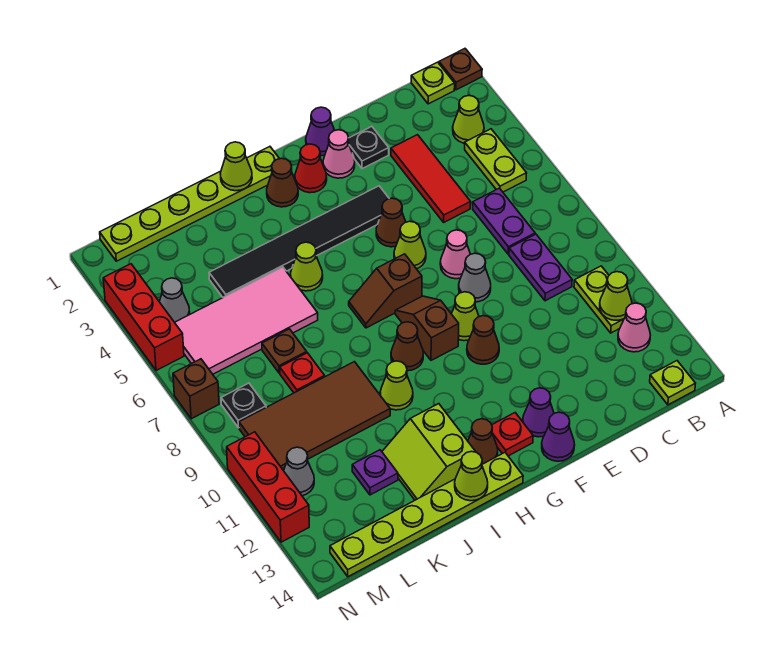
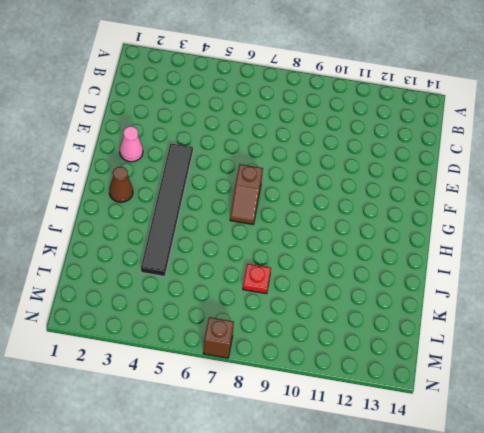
none -> brown plate A1 level 1
none -> lime plate B1 level 1
none -> lime cone B3 level 1
none -> lime plate B4:B5 level 1

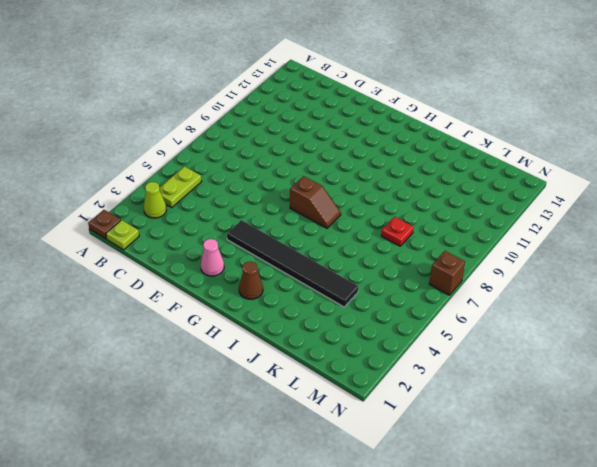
none -> lime plate B10:B11 level 1
none -> pink cone B12 level 1
none -> lime plate B14 level 1
none -> purple plate C6:C7 level 1

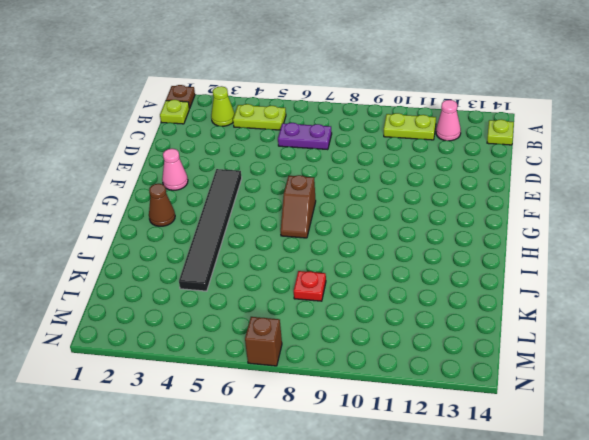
none -> purple plate C8:C9 level 1
none -> red tile D3:D5 level 1
none -> black plate E2 level 1
none -> pink cone E7 level 1

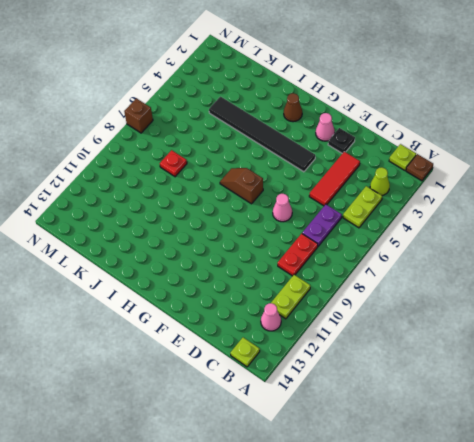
red plate C8:C9 level 1 -> purple plate C8:C9 level 1
none -> grey cone E8 level 1
none -> purple cone F1 level 1
none -> brown cone F5 level 1
none -> lime cone F6 level 1

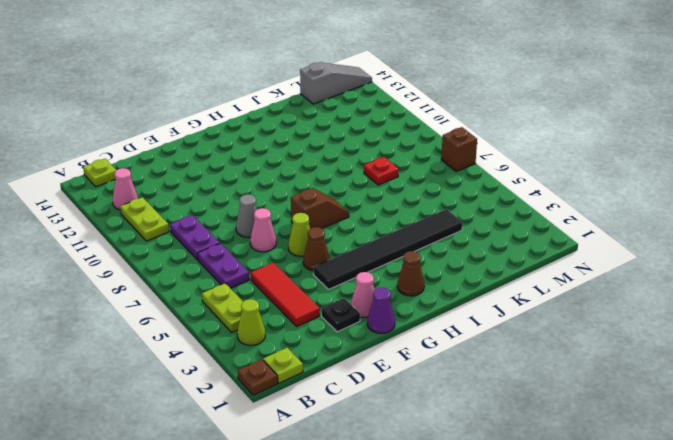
grey slope L14:N14 level 1 top L -> lime plate H14:M14 level 1
none -> lime cone F9 level 1
none -> brown cone F10 level 1
none -> purple cone F13 level 1
none -> purple cone F14 level 1

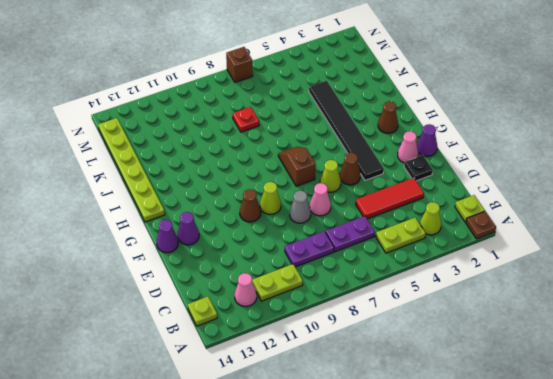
none -> red cone G2 level 1
none -> brown slope G8:G9 level 1 top 9
none -> red plate G13 level 1
none -> lime plate H1:M1 level 1

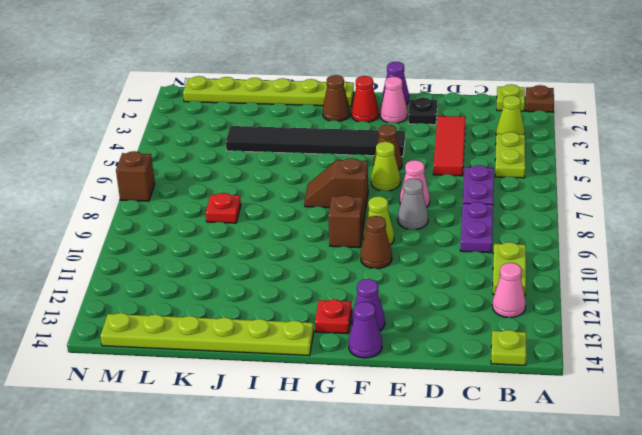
none -> brown cone H9 level 1
none -> brown cone H13 level 1
none -> lime cone I5 level 1
none -> lime cone I10 level 1

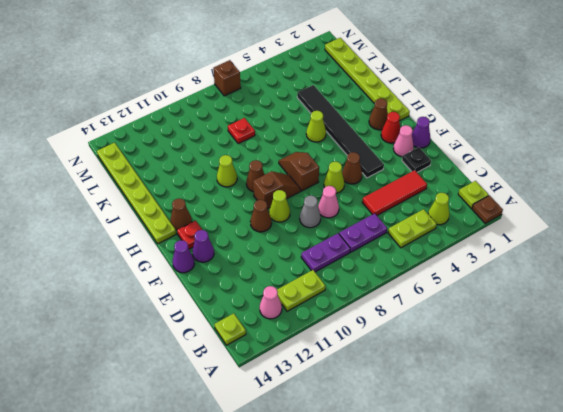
none -> lime slope I12:J13 level 1 top I
none -> pink tile J5:M6 level 1
none -> brown tile J9:M10 level 1
none -> brown plate K7 level 1

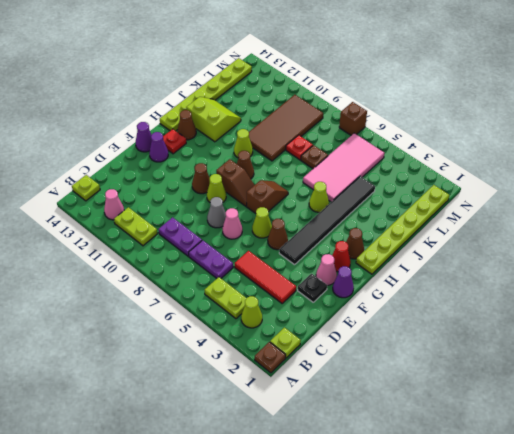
none -> purple plate K12 level 1
none -> grey cone M4 level 1
none -> black plate M8 level 1
none -> grey cone M11 level 1

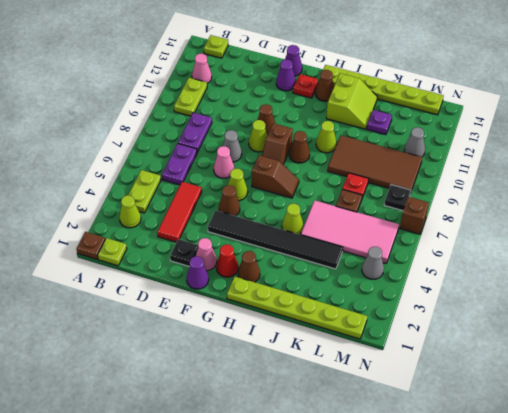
none -> red brick N3:N5 level 1
none -> red brick N10:N12 level 1
none -> lime cone B11 level 2
none -> lime cone I1 level 2

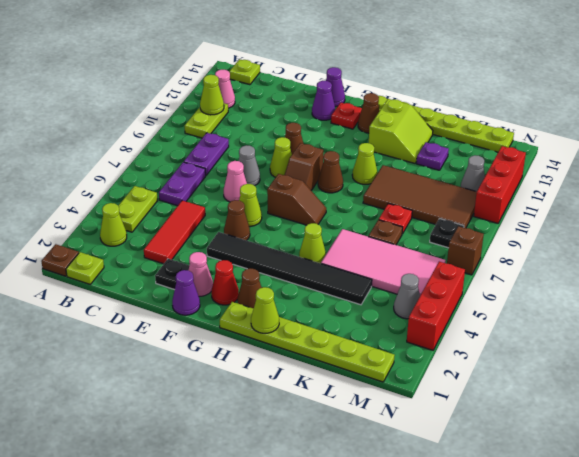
none -> lime cone I14 level 2

